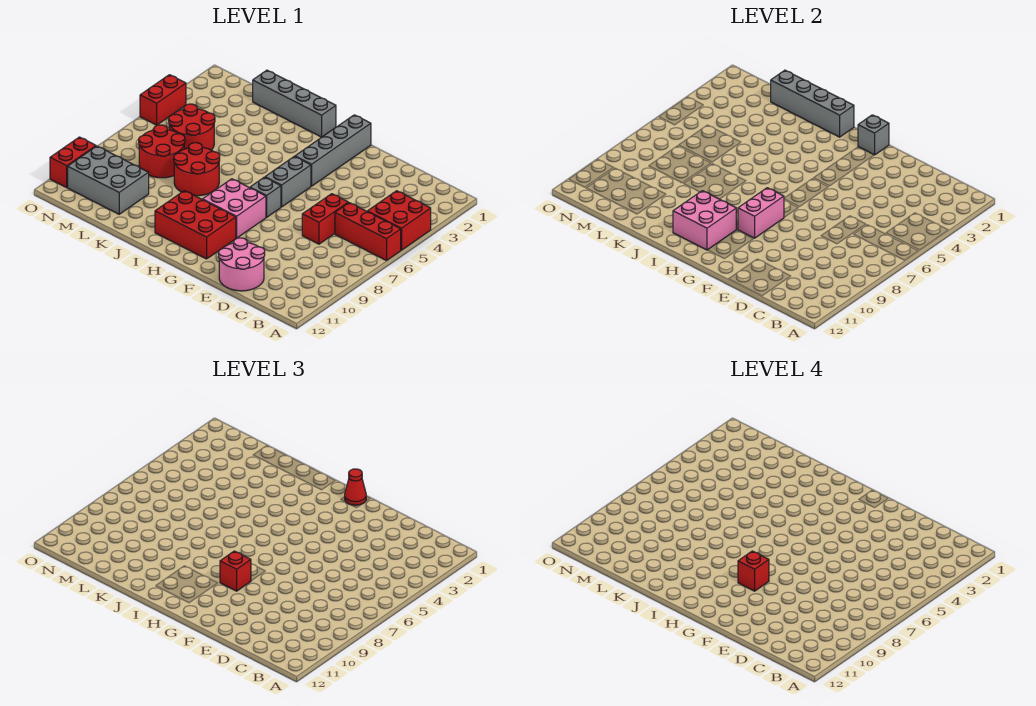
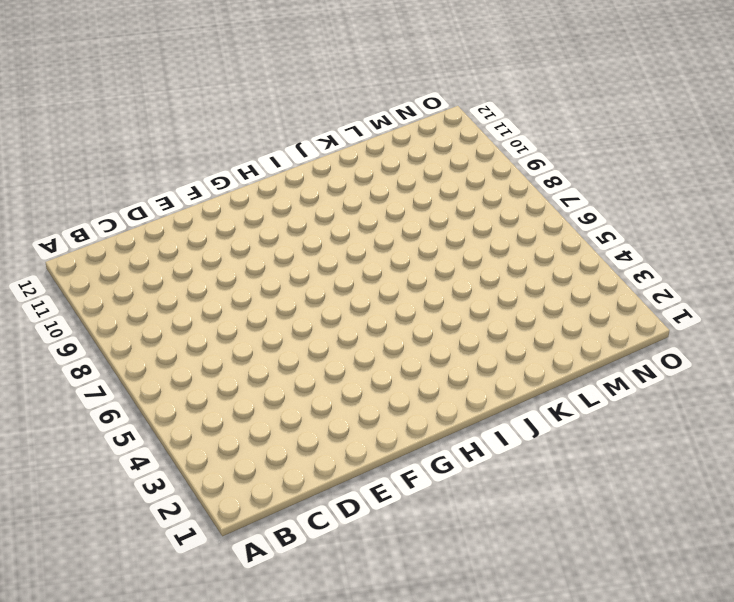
none -> red brick A4:B5 level 1
none -> red brick A6:C6 level 1
none -> red brick D6:D7 level 1

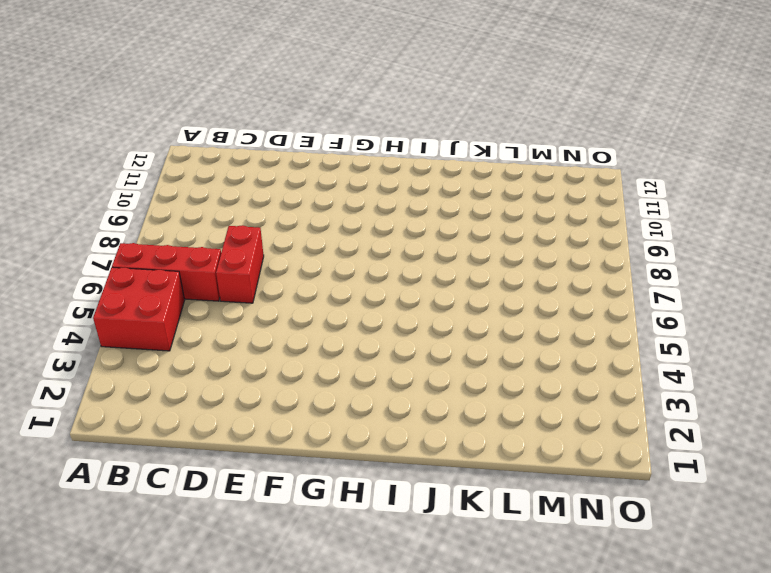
none -> pink round brick D11:E12 level 1
none -> grey brick G1:G4 level 1
none -> grey brick G5:G6 level 1

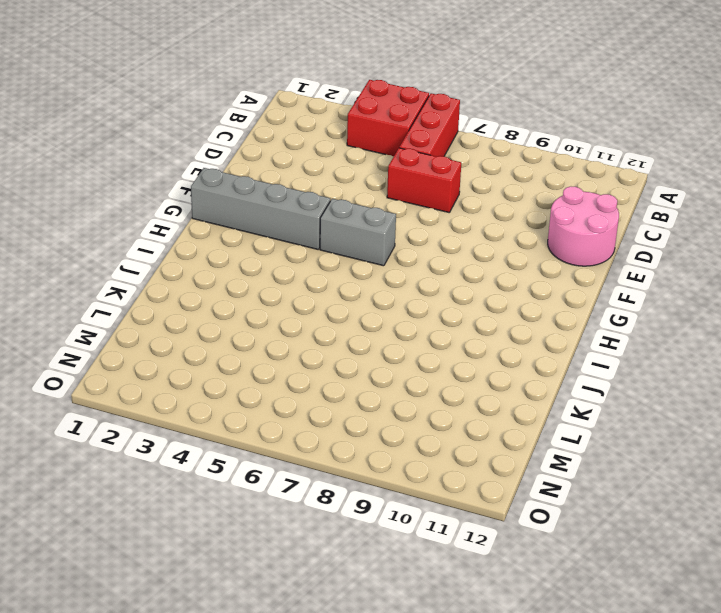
none -> grey brick G7 level 1
none -> pink brick G8:H9 level 1
none -> red brick G10:I11 level 1

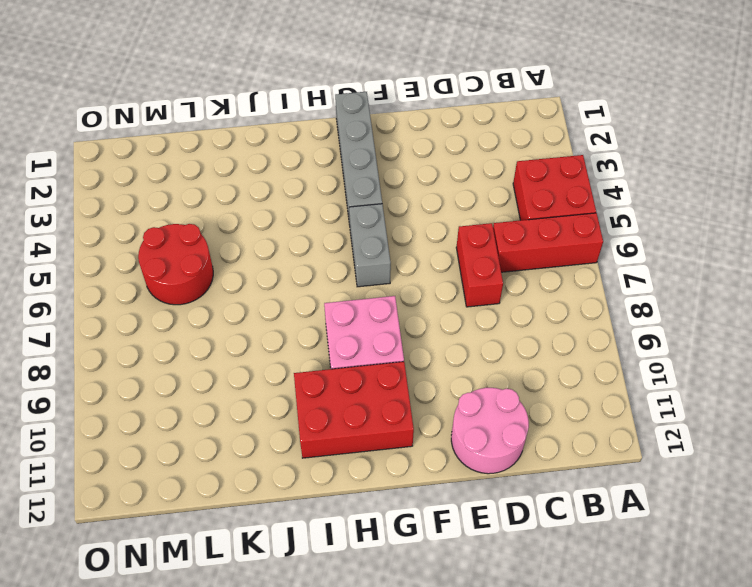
none -> grey brick G7 level 1
none -> grey brick I1:L1 level 1
none -> red round brick J7:K8 level 1

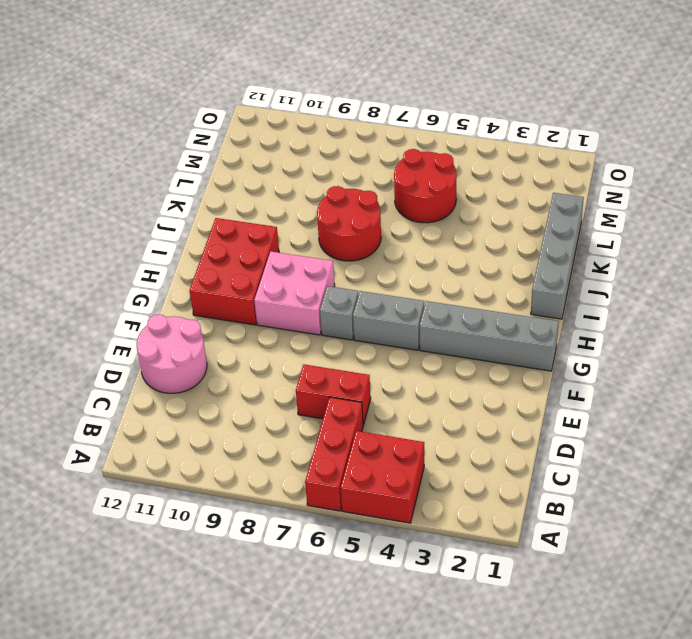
none -> red round brick L7:M8 level 1
none -> grey brick L10:N11 level 1
none -> red brick O4:O5 level 1

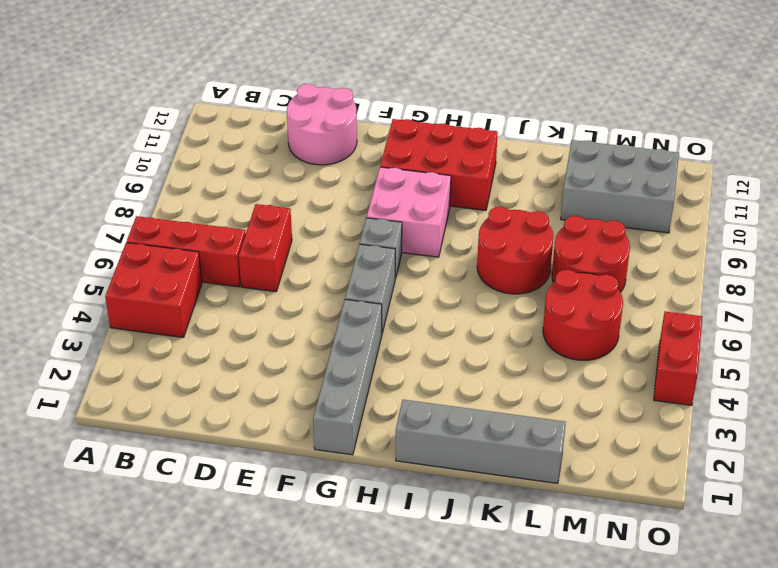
none -> red brick O10:O11 level 1
none -> grey brick G1 level 2
none -> pink brick G8:G9 level 2

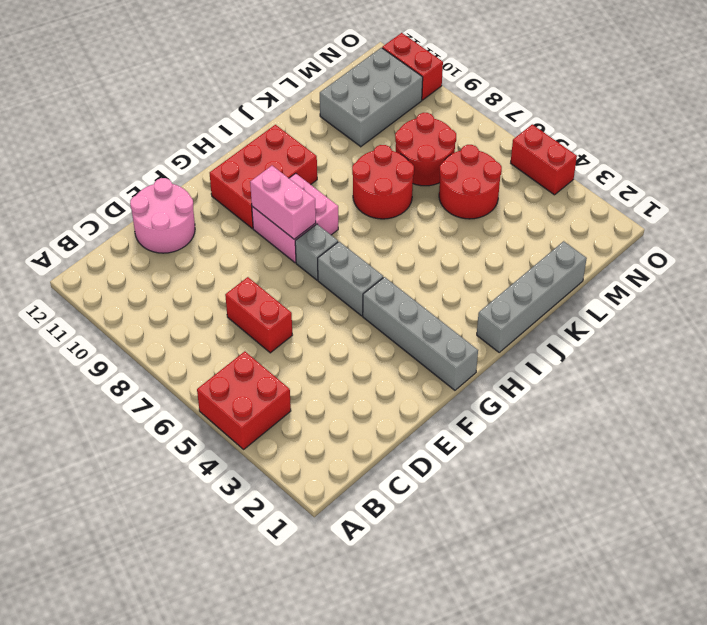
none -> red brick A6:C6 level 1
none -> grey brick G1 level 2
none -> pink brick H10:I11 level 2

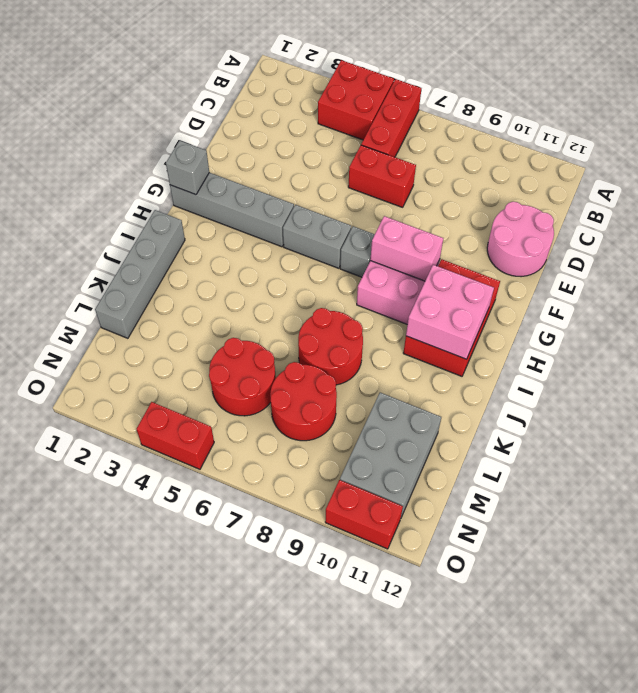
none -> grey brick I1:L1 level 2
none -> red cone G1 level 3
none -> red brick G9 level 3

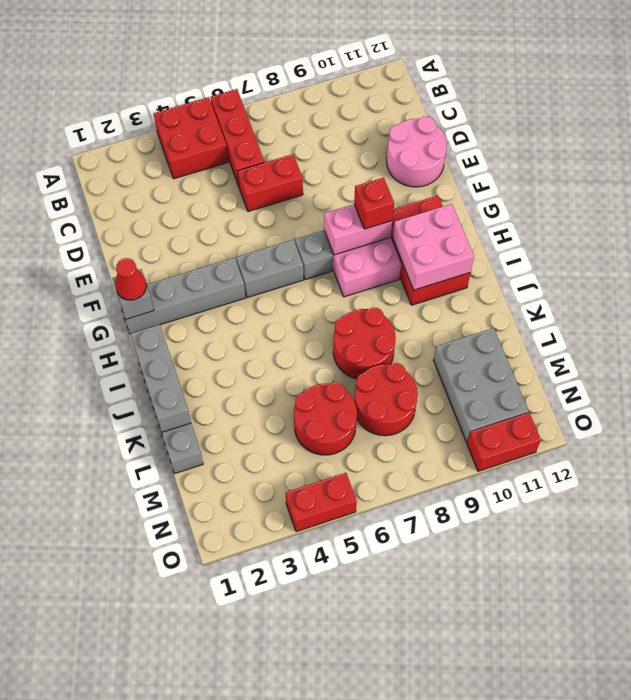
grey brick I1:K1 level 2 -> grey brick I1:L1 level 2
none -> red brick G9 level 4

